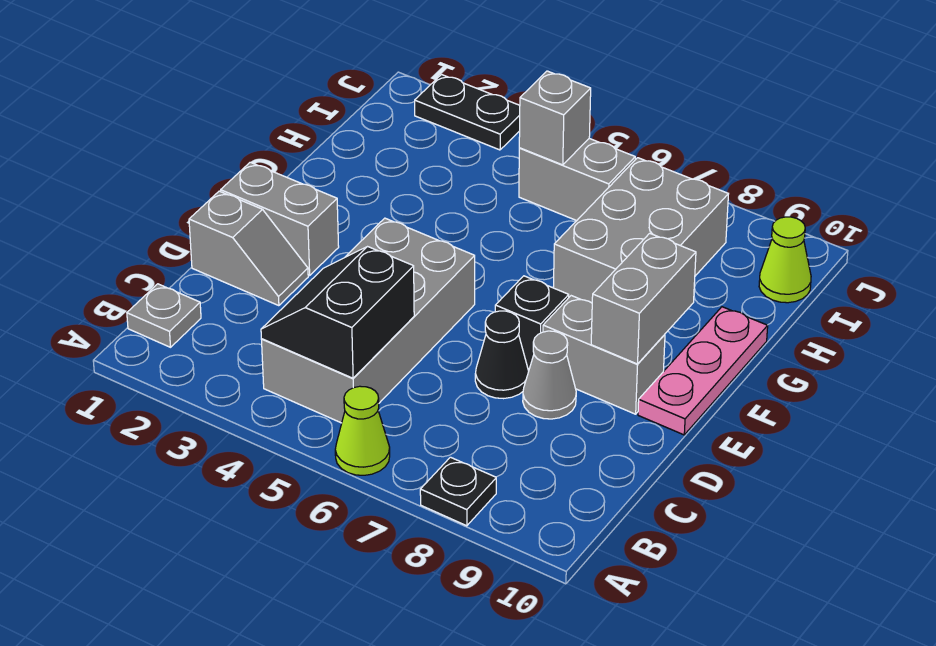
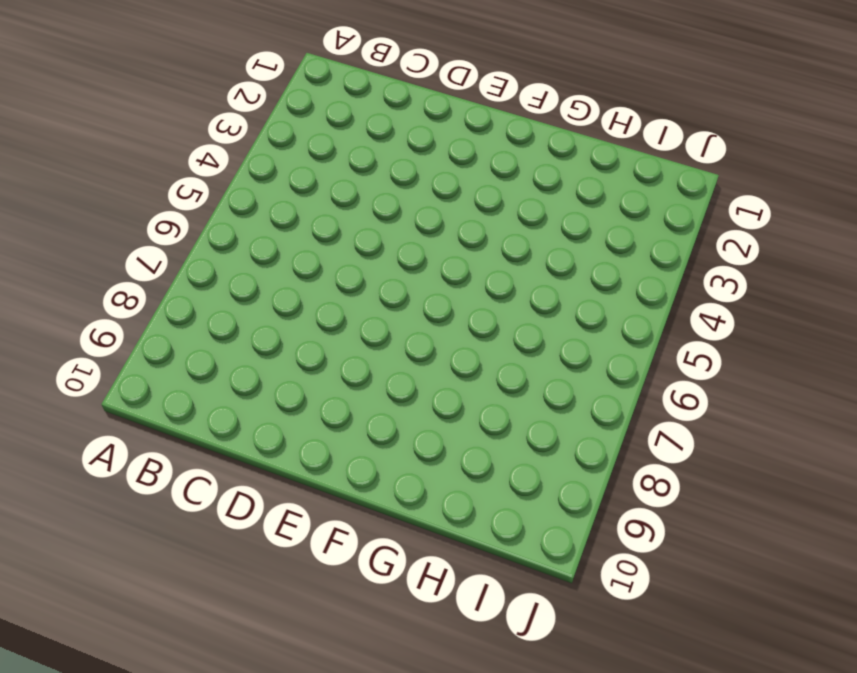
none -> lime cone A6 level 1
none -> black plate A8 level 1
none -> grey plate B1 level 1

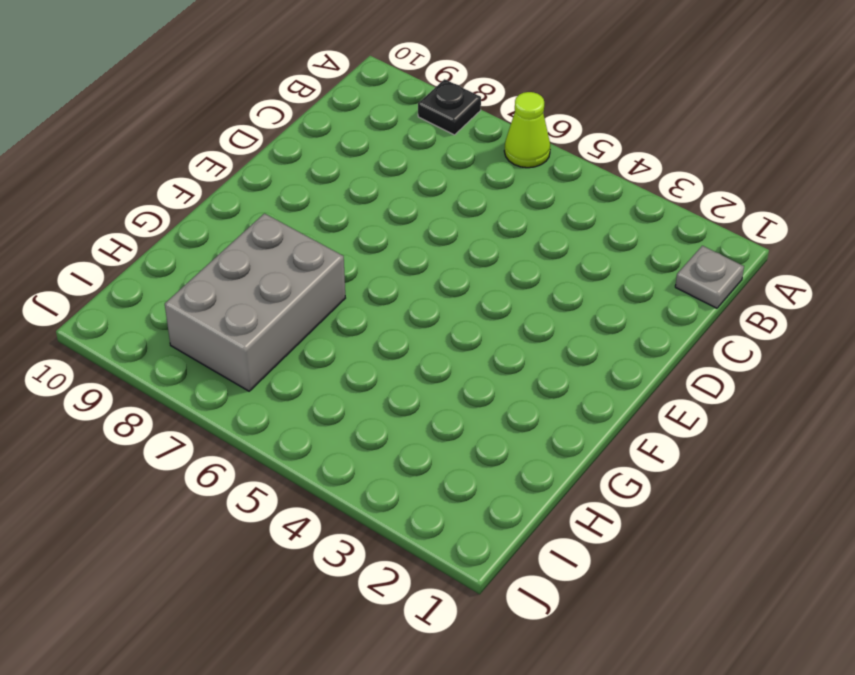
none -> grey brick B4:E5 level 1
none -> grey slope D1:D2 level 1 top 1
none -> black cone D7 level 1

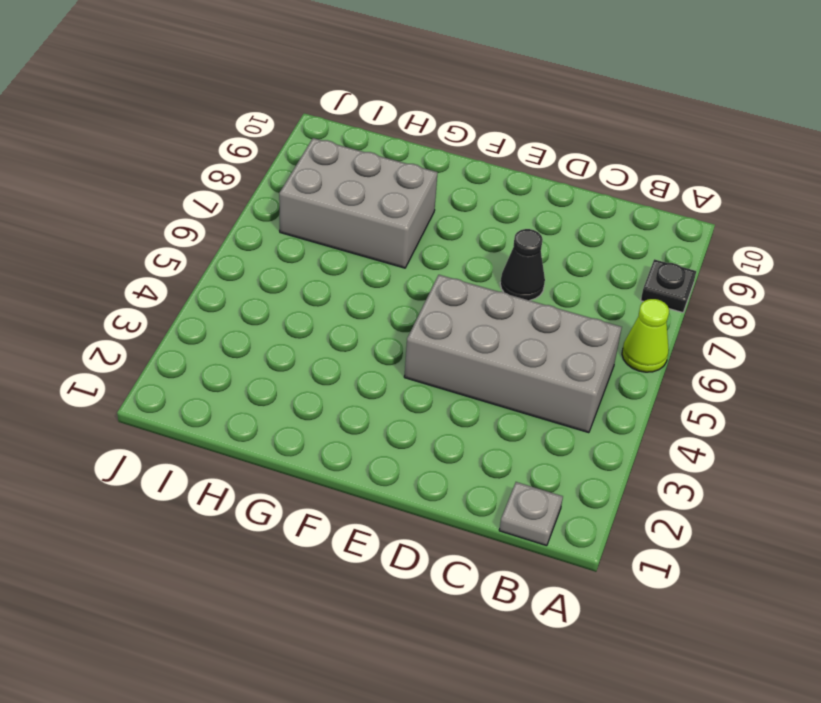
none -> grey slope D1:D2 level 1 top 1
none -> grey cone D8 level 1
none -> grey brick E1:E2 level 1

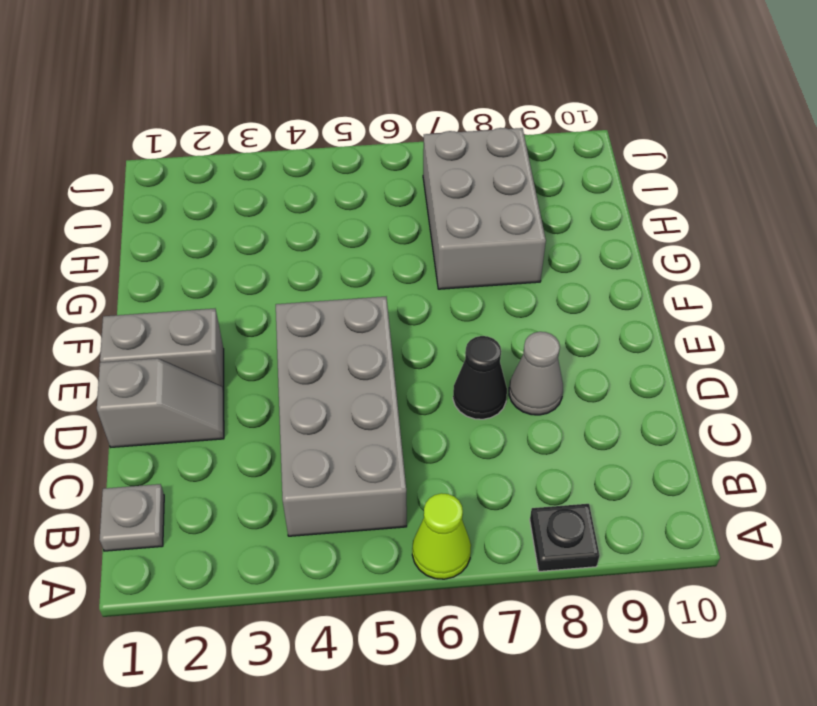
none -> black brick E7 level 1
none -> grey brick E8:E9 level 1
none -> pink plate E10:G10 level 1

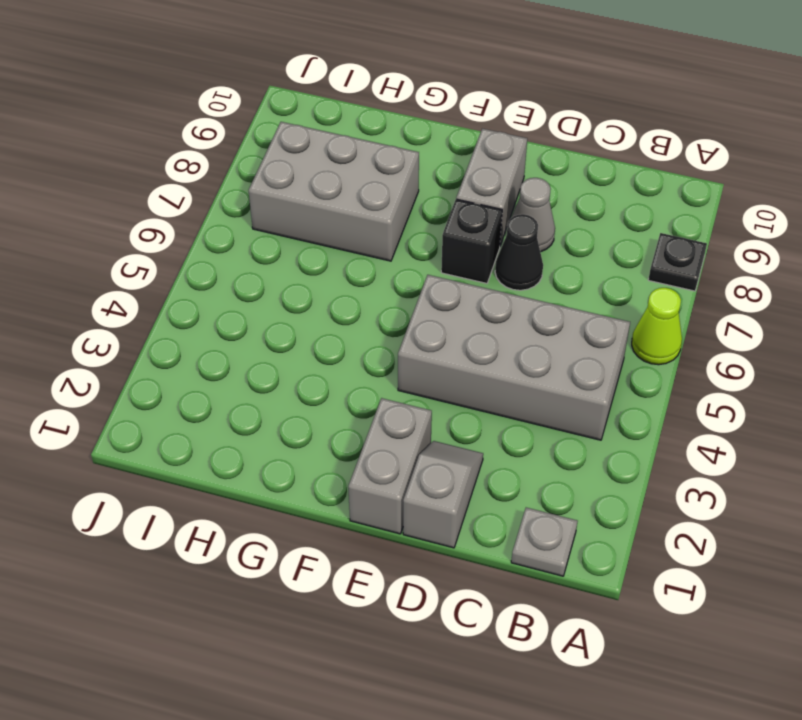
none -> pink plate E10:G10 level 1
none -> grey brick I5:I6 level 1
none -> lime cone I10 level 1

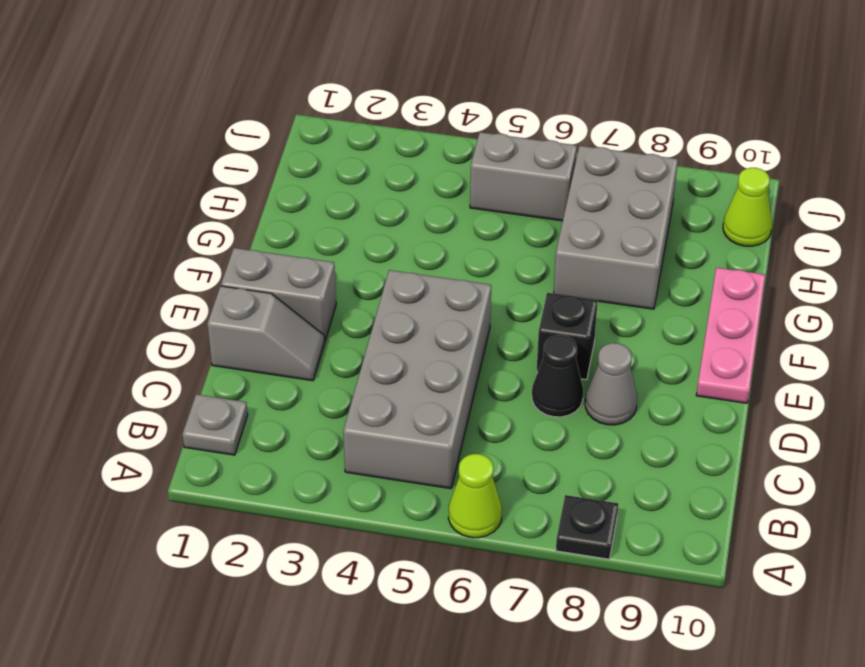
none -> grey brick E8:E9 level 1
none -> black plate J2:J3 level 1
none -> black slope B4:C5 level 2 top 5

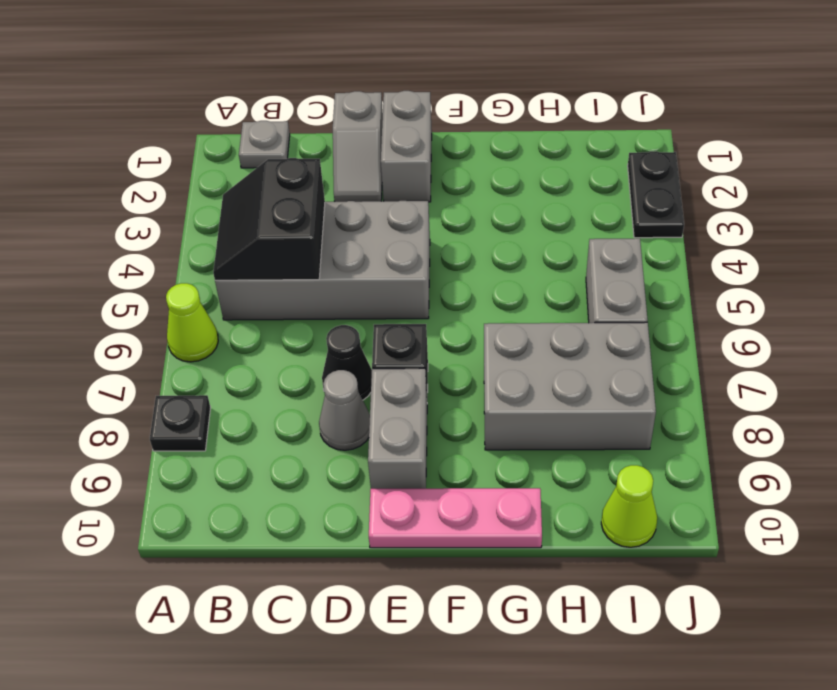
black slope B4:C5 level 2 top C -> black slope B4:C5 level 2 top 5
none -> grey brick E9:F9 level 2
none -> grey brick I5 level 2

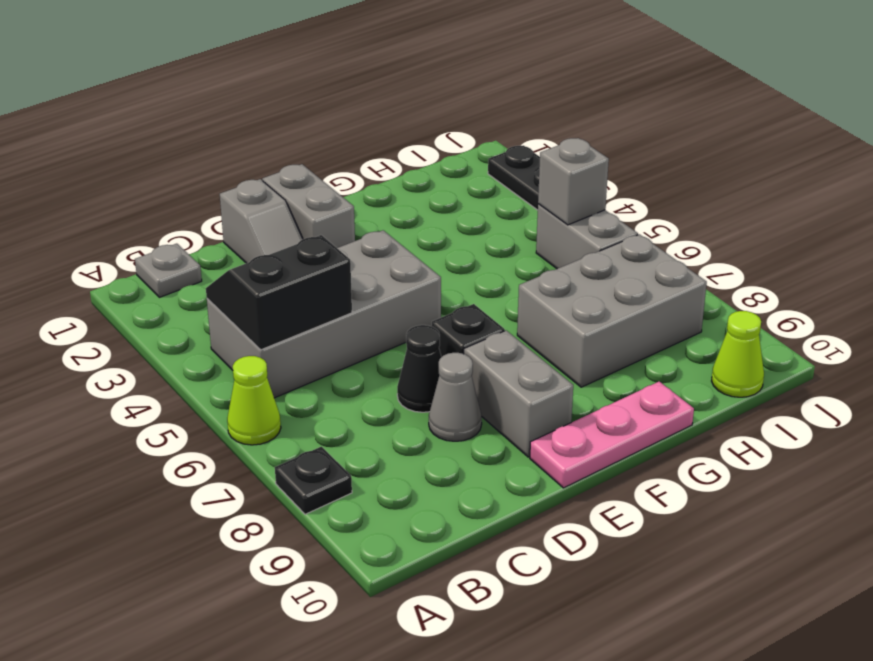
none -> grey brick E9:F9 level 2

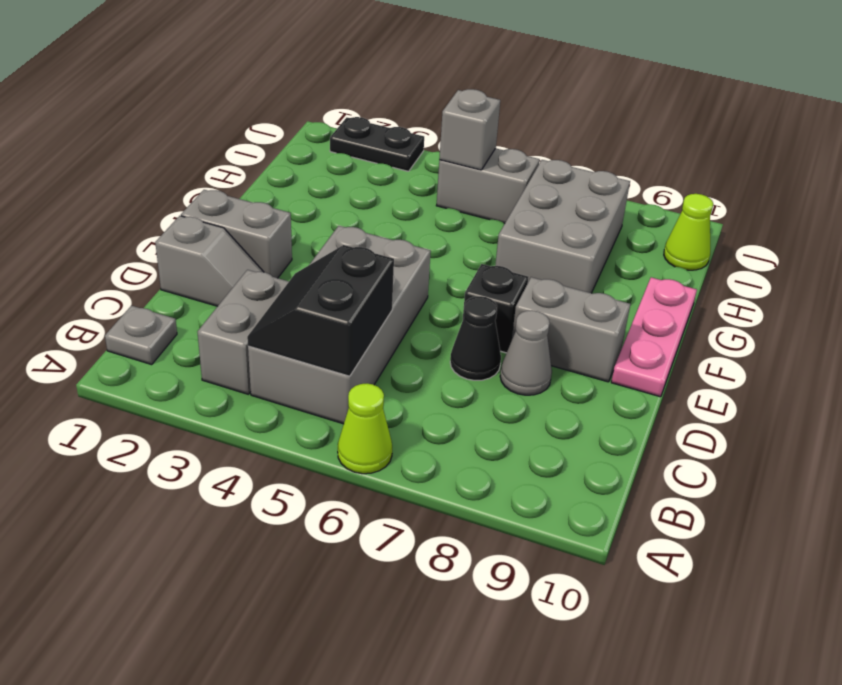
grey brick B3:C3 level 1 -> grey brick E9:F9 level 2
none -> black plate A8 level 1

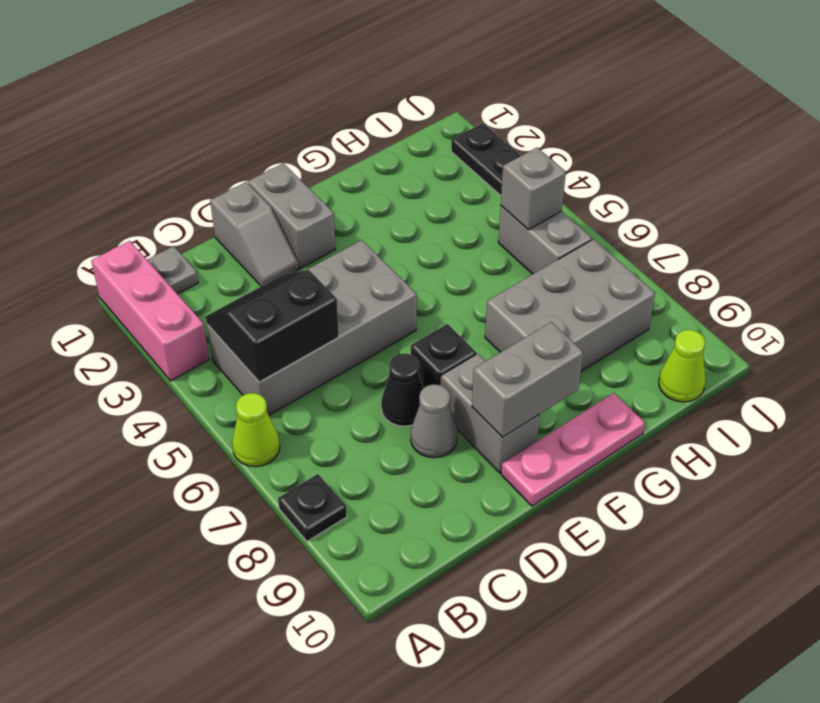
pink brick A1:A3 level 1 -> none

